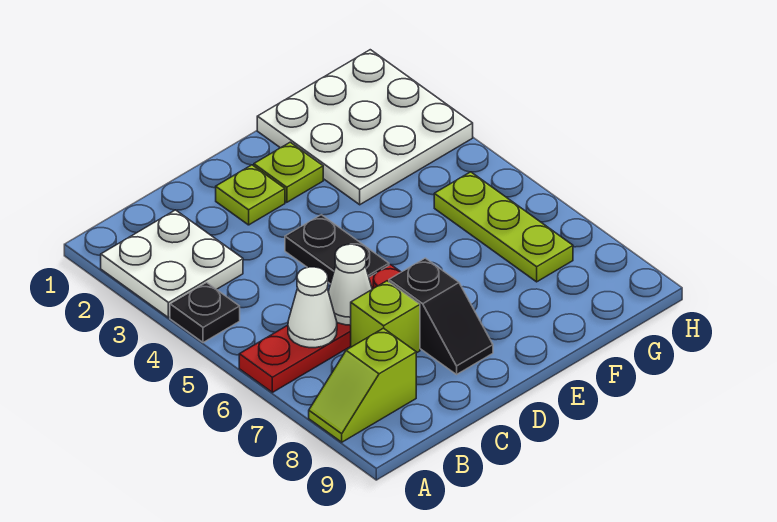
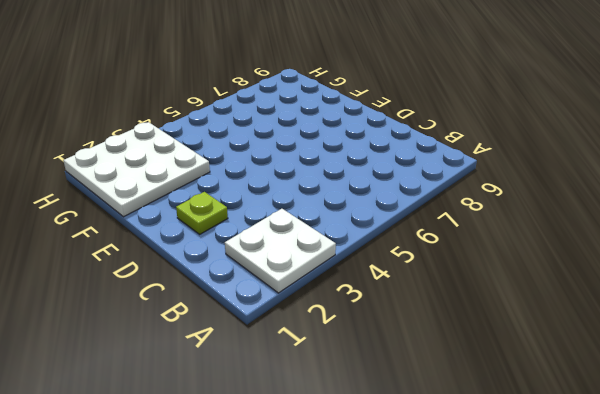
none -> black plate A4 level 1
none -> red plate A6:D6 level 1
none -> lime slope A8:B8 level 1 top B

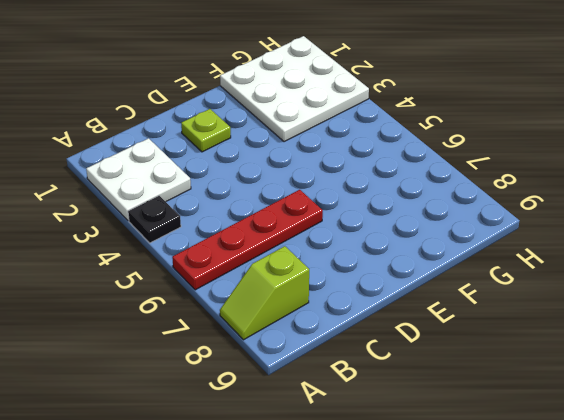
none -> lime brick C7 level 1
none -> black plate D4:D5 level 1
none -> black slope D7:D8 level 1 top 7

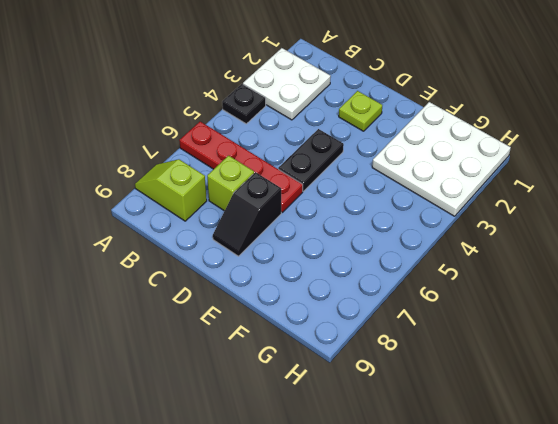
none -> lime plate E2 level 1
none -> lime plate G5:G7 level 1
none -> white cone B6 level 2

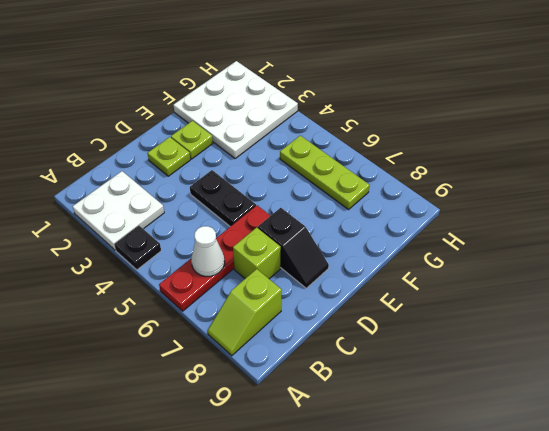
none -> white cone C6 level 2

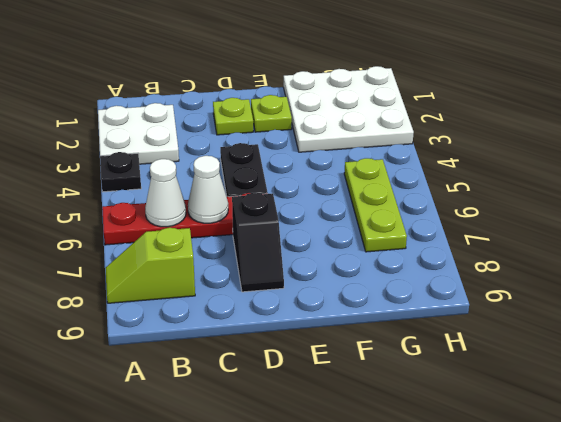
none -> lime brick C7 level 1

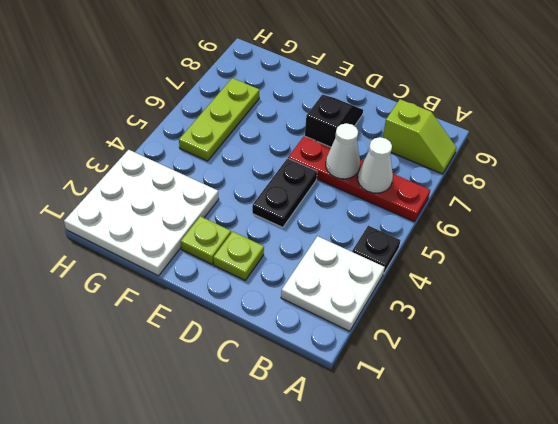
none -> lime brick C7 level 1

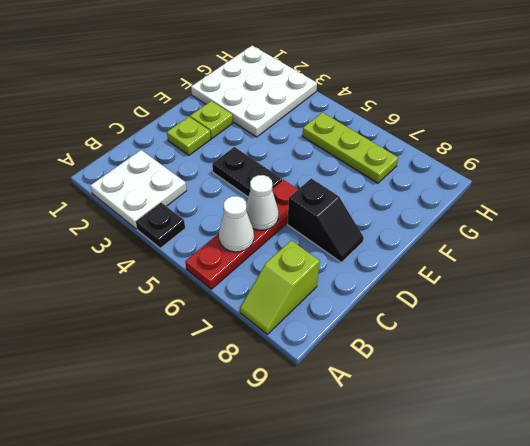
none -> lime brick C7 level 1

